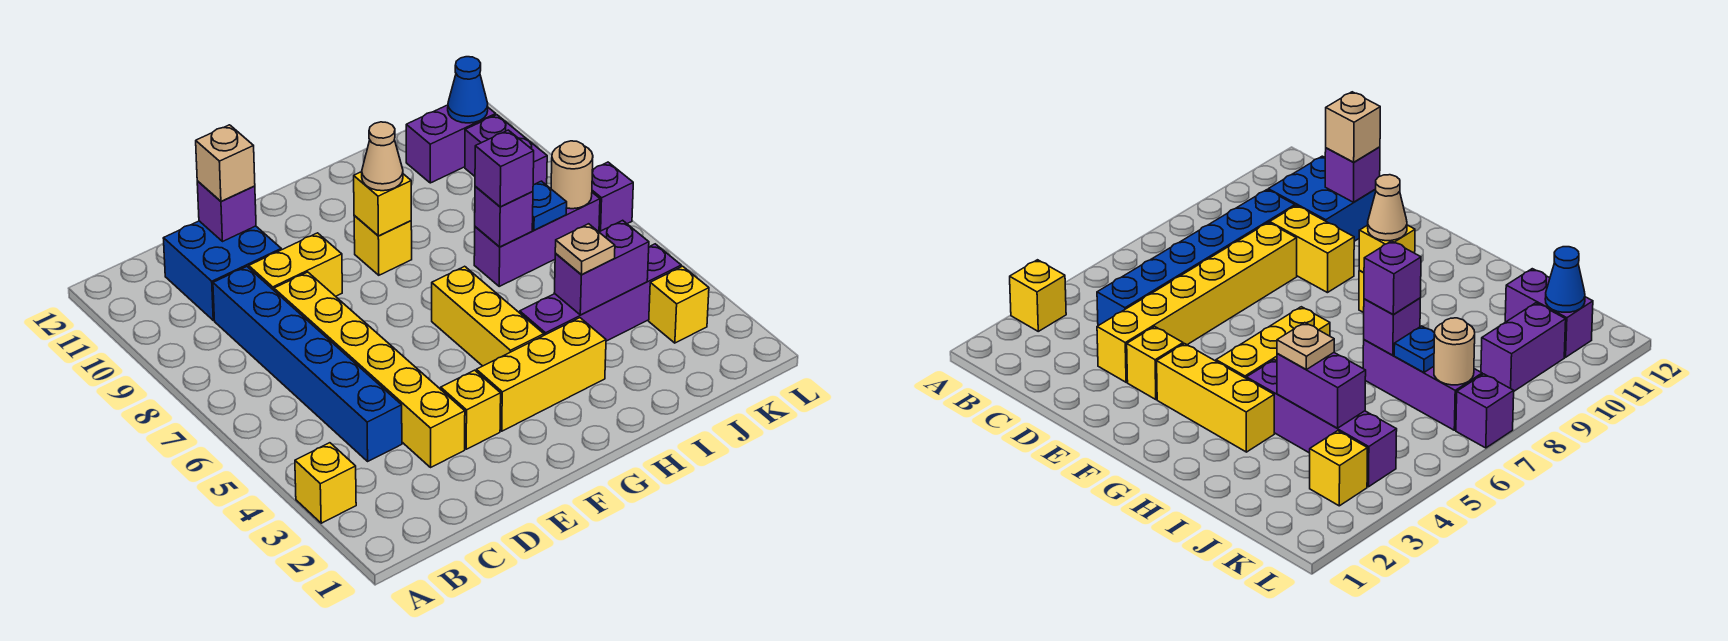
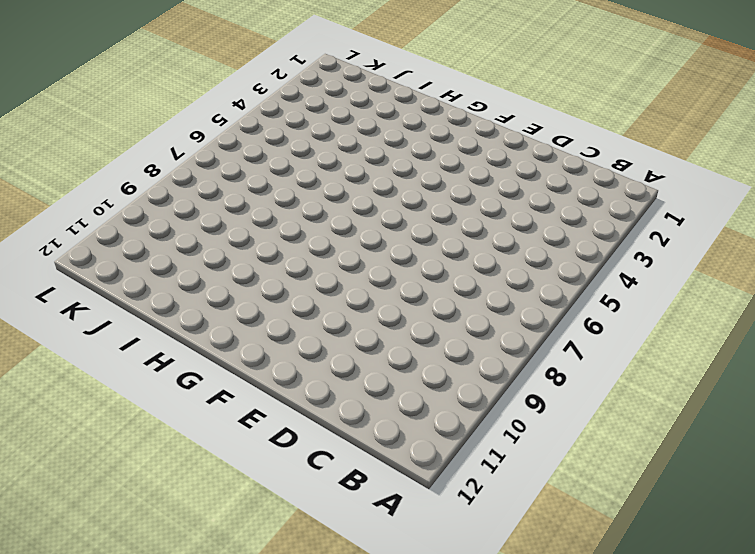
none -> yellow brick A3 level 1
none -> blue brick C4:C9 level 1
none -> blue brick C10:D11 level 1

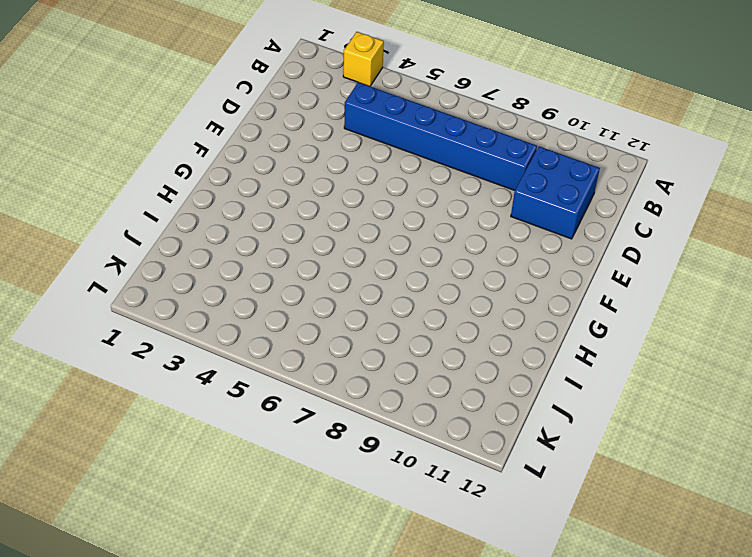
none -> yellow brick D3:D8 level 1
none -> yellow brick D9:E9 level 1
none -> yellow brick E3 level 1

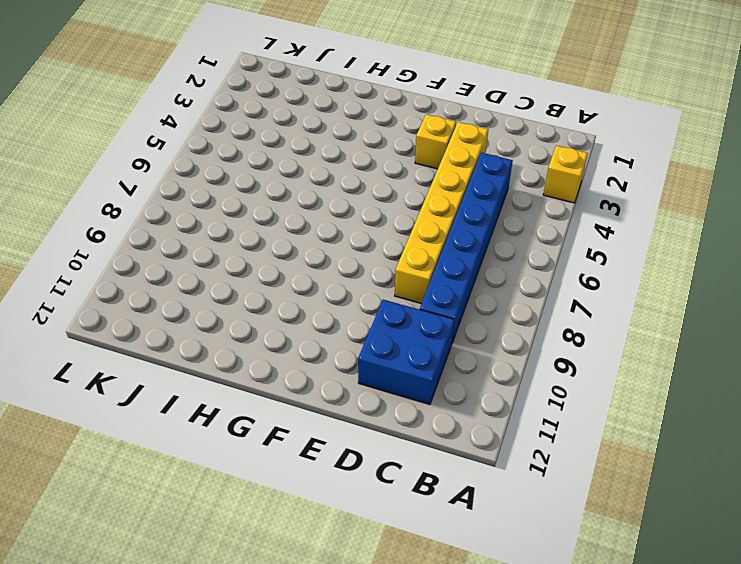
none -> yellow brick D9:E9 level 1
none -> yellow brick F3:H3 level 1
none -> yellow brick G4:G6 level 1

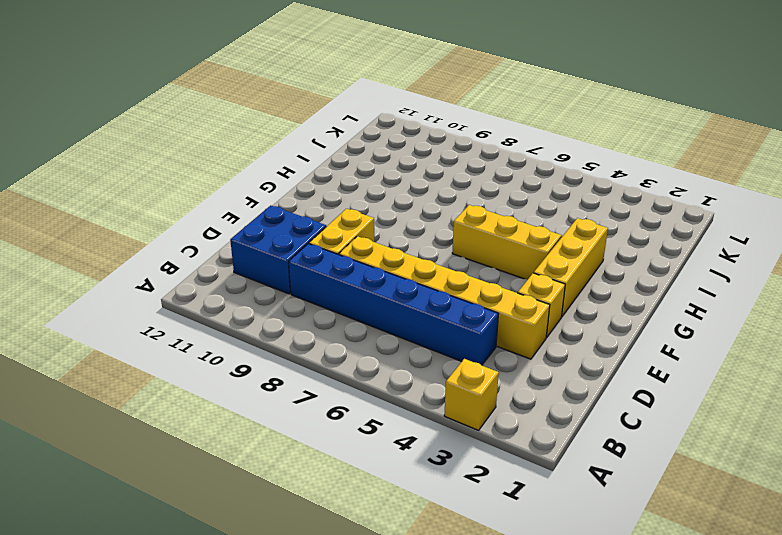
none -> yellow brick G9 level 1
none -> purple brick H4:K4 level 1
none -> purple brick I7:K7 level 1

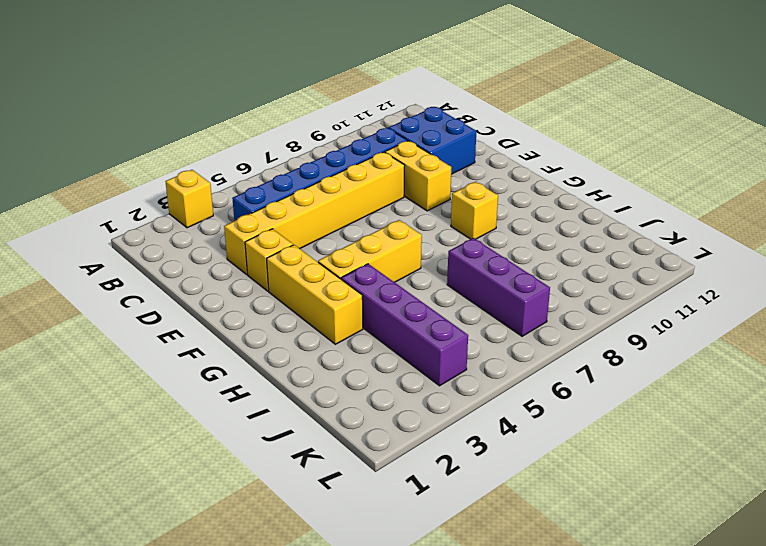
none -> purple brick J11:K11 level 1
none -> yellow brick K3 level 1
none -> purple brick K9:K10 level 1

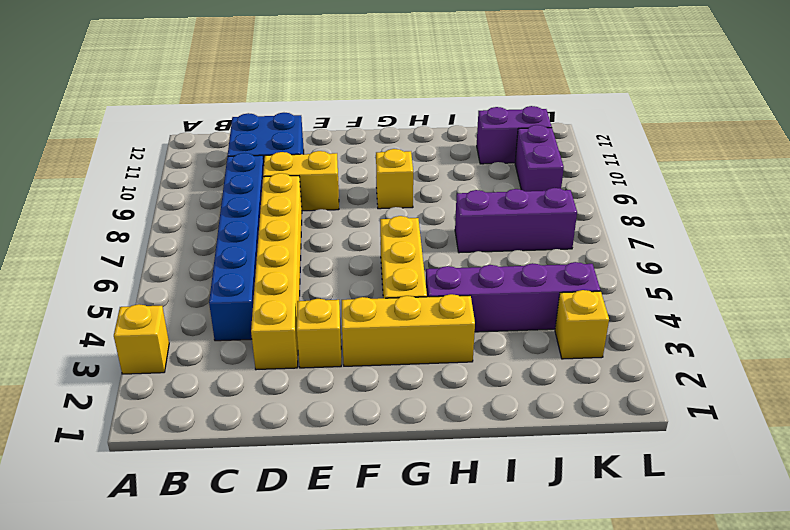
none -> purple brick L7 level 1
none -> purple brick D11 level 2
none -> yellow brick G9 level 2

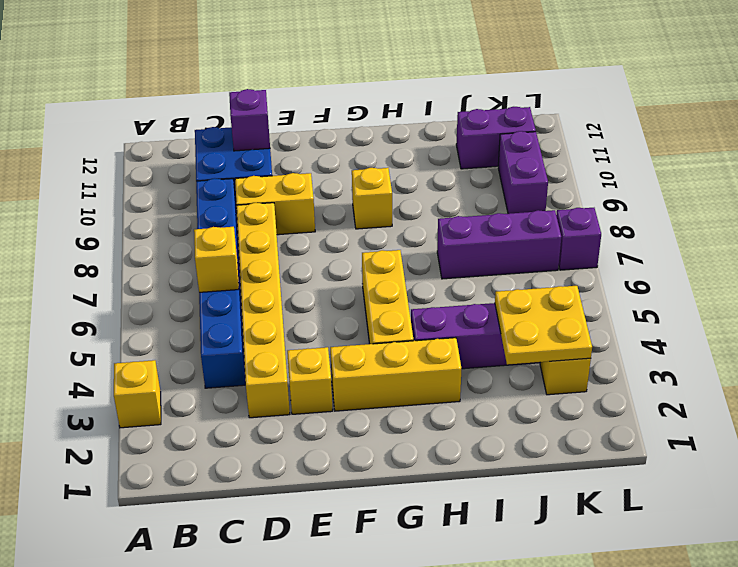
yellow brick C6 level 2 -> yellow brick G9 level 2
yellow plate J3:K4 level 2 -> purple brick I4:J4 level 2
none -> purple brick I7 level 2
none -> blue plate J7 level 2
none -> tan round brick K7 level 2

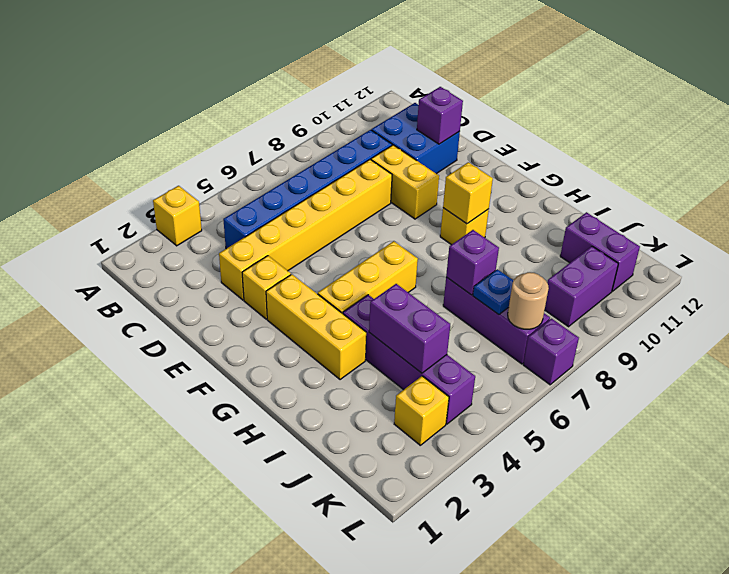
none -> blue cone K11 level 2
none -> tan brick D11 level 3
none -> tan cone G9 level 3

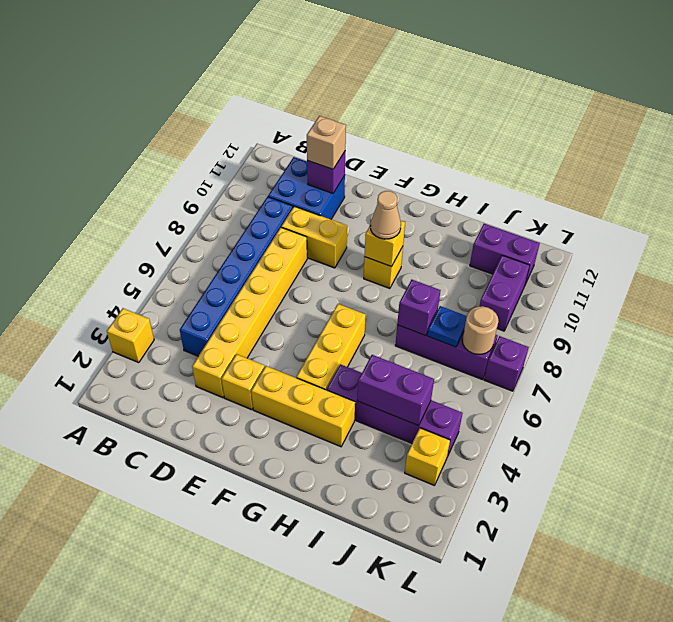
none -> blue cone K11 level 2
none -> tan plate I4 level 3
none -> purple brick I7 level 3

